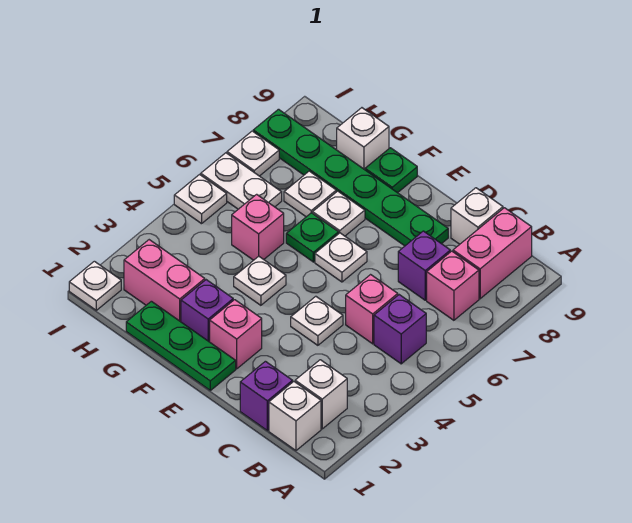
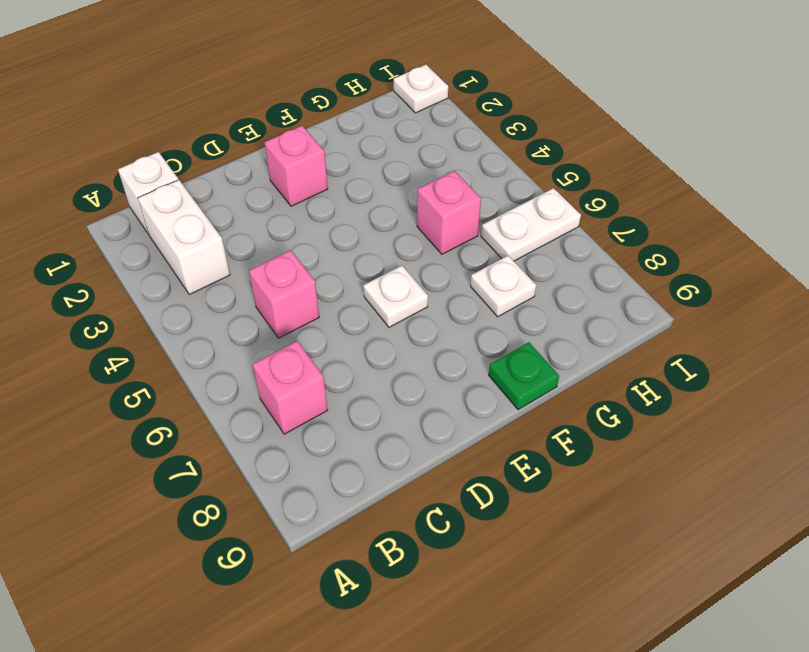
white brick B2:B3 level 1 -> white brick B2 level 1
none -> purple brick B5 level 1
none -> pink brick B8:B9 level 1
none -> purple brick C1 level 1

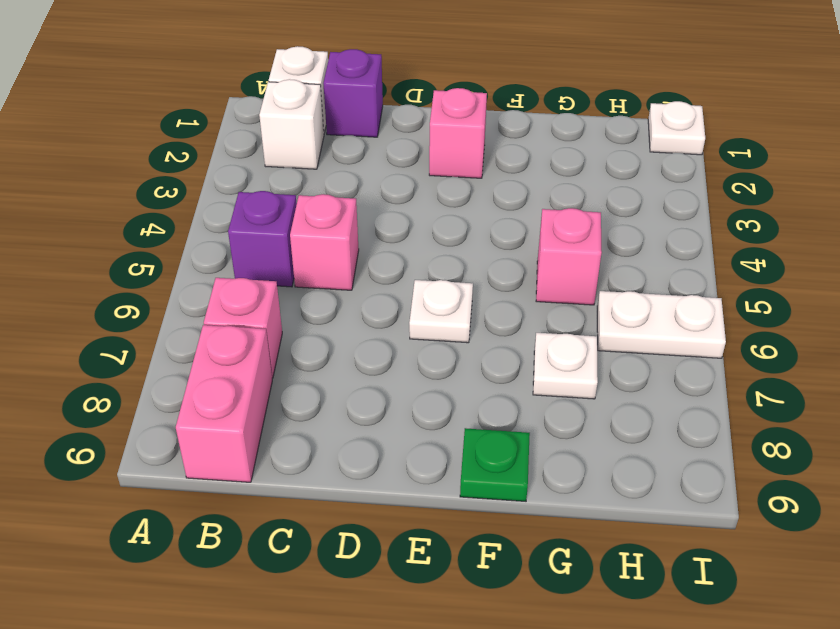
none -> purple brick C7 level 1
none -> white brick C9 level 1
none -> white plate D4 level 1

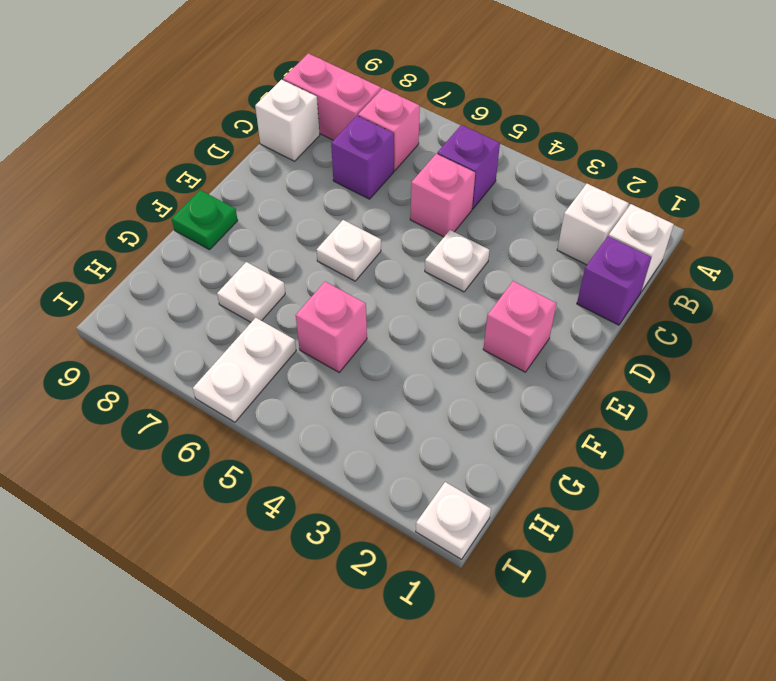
none -> green plate D8:I8 level 1
none -> green plate E1:G1 level 1
none -> purple brick F2 level 1

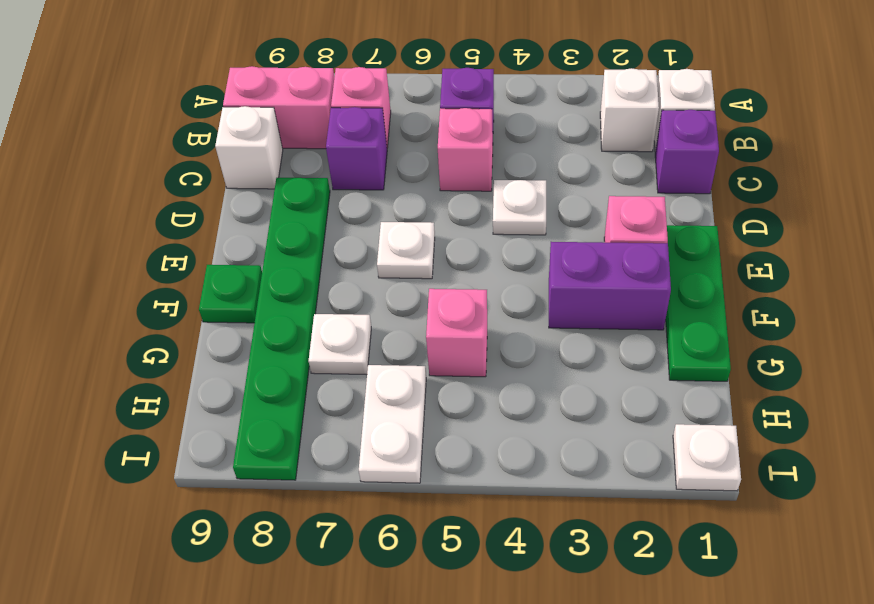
purple brick F2:F3 level 1 -> purple brick F2 level 1
none -> white plate F4 level 1
none -> green plate F6 level 1
none -> white plate F7 level 1

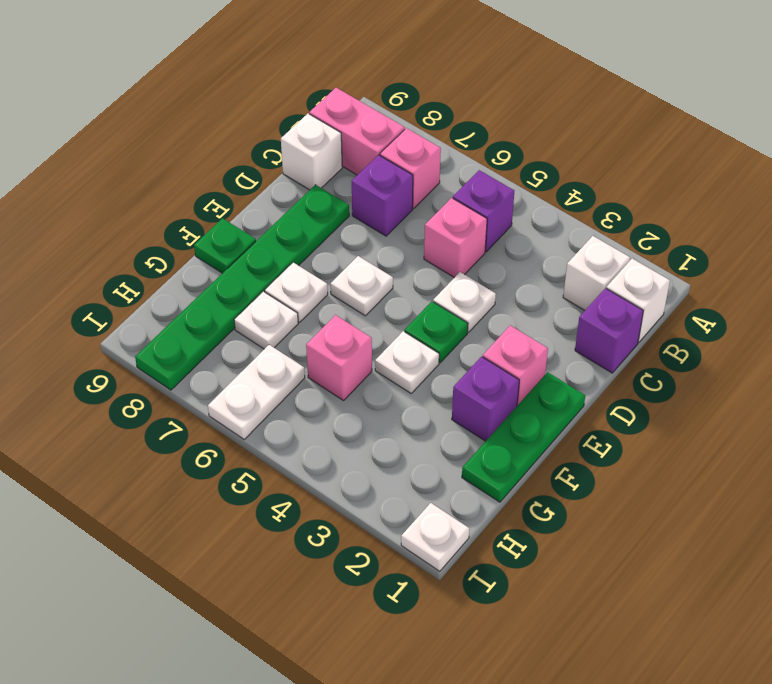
green plate E4 level 1 -> green plate F6 level 1
none -> pink brick G2:H2 level 1
none -> white brick G9 level 1
none -> white plate I5 level 1

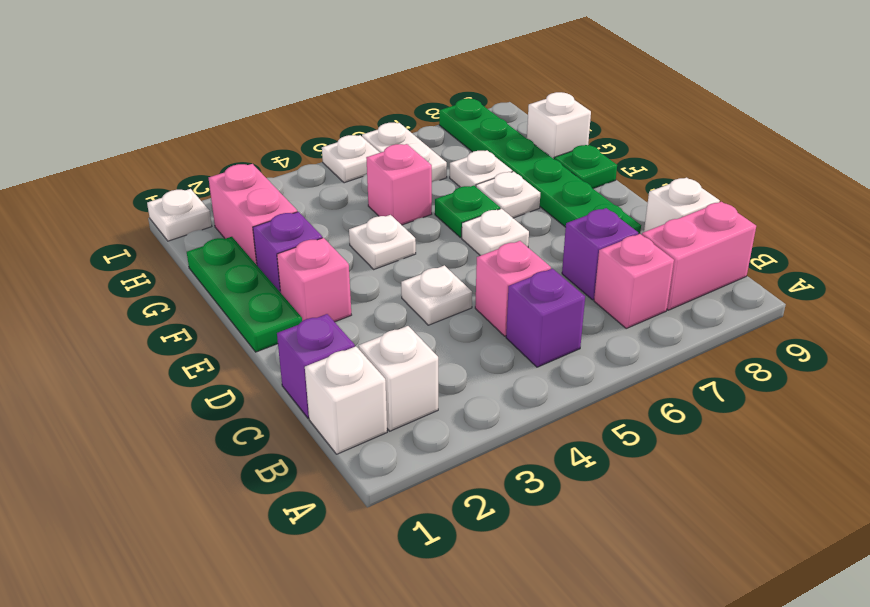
none -> white plate I7 level 1

